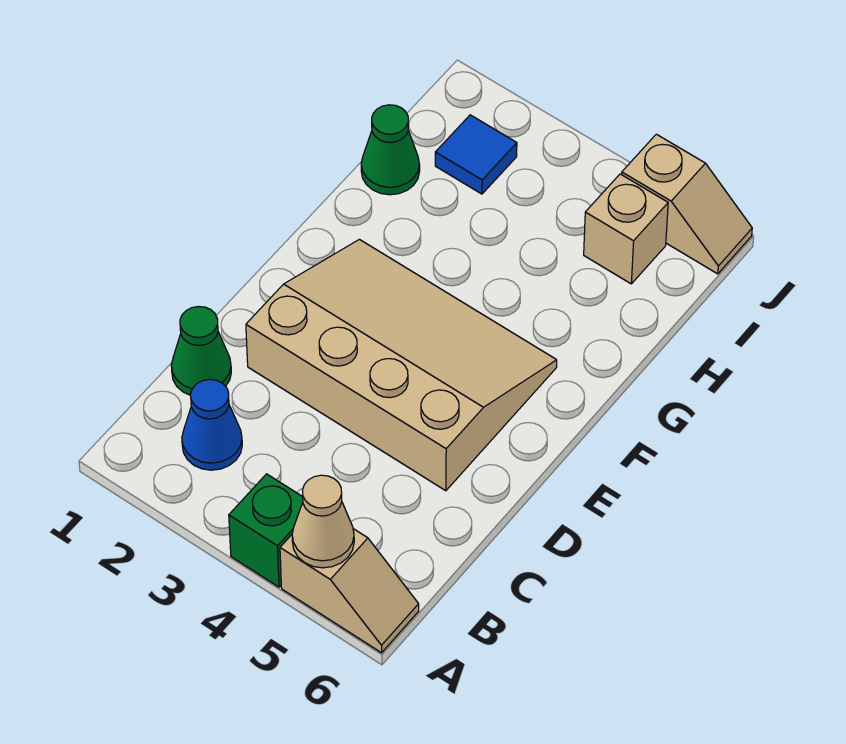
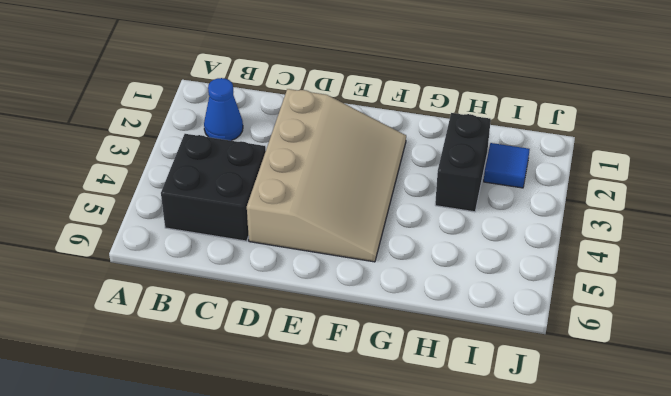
black brick B4:C5 level 1 -> none
black brick H2:H3 level 1 -> none
none -> green brick A4 level 1
none -> tan slope A5:A6 level 1 top 5

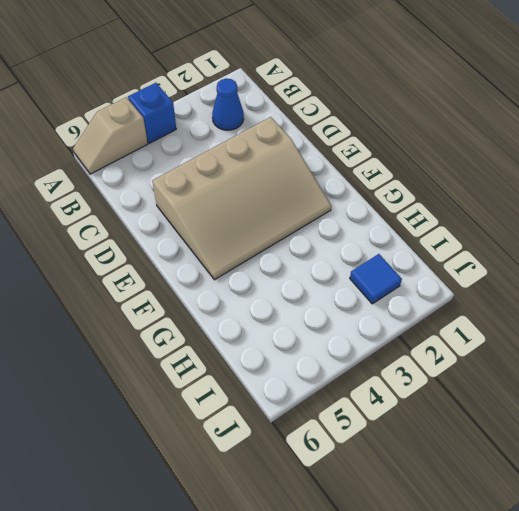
blue brick A4 level 1 -> green brick A4 level 1
none -> green cone C1 level 1
none -> green cone H1 level 1

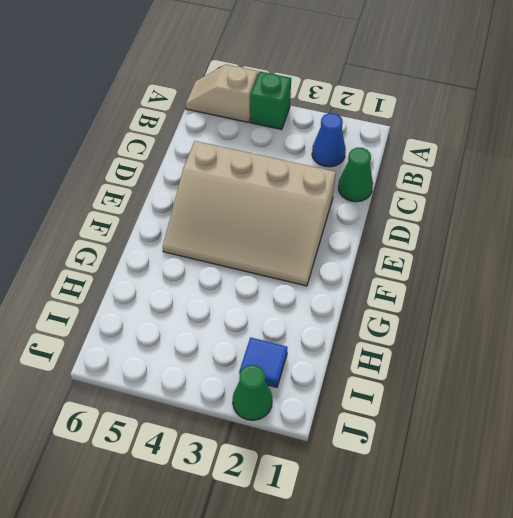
green cone J2 level 1 -> green cone H1 level 1
none -> tan brick I5 level 1
none -> tan slope J5:J6 level 1 top 5

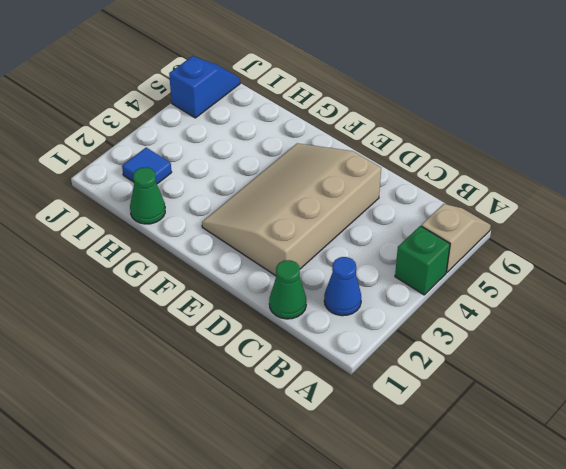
blue slope J5:J6 level 1 top 5 -> tan slope J5:J6 level 1 top 5
none -> tan brick I5 level 1
none -> tan cone A5 level 2

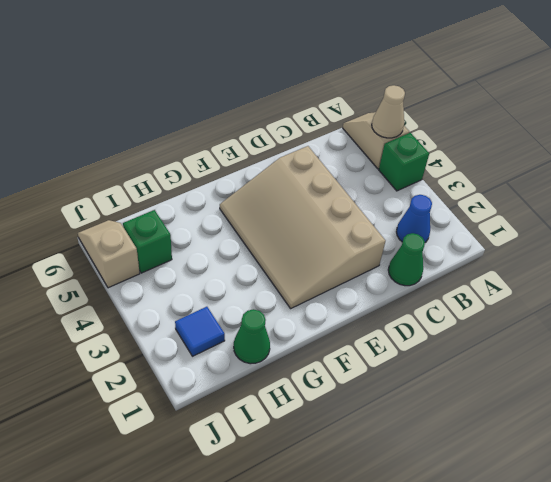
green brick I5 level 1 -> tan brick I5 level 1

